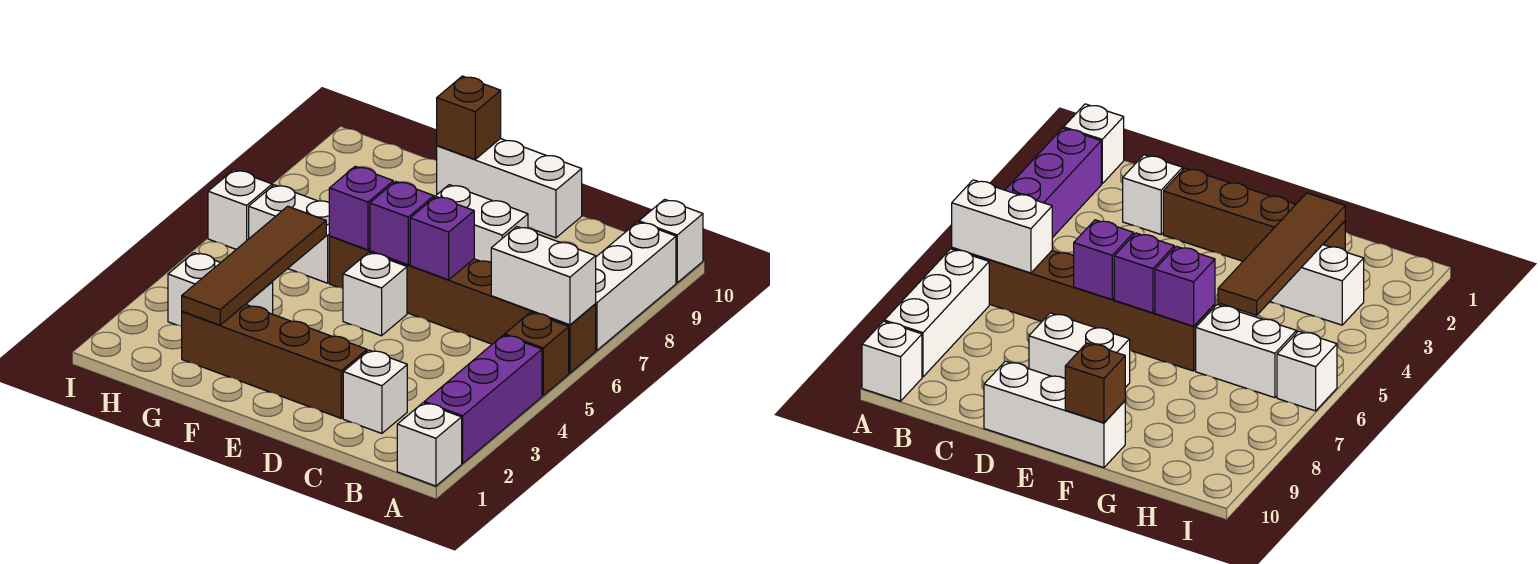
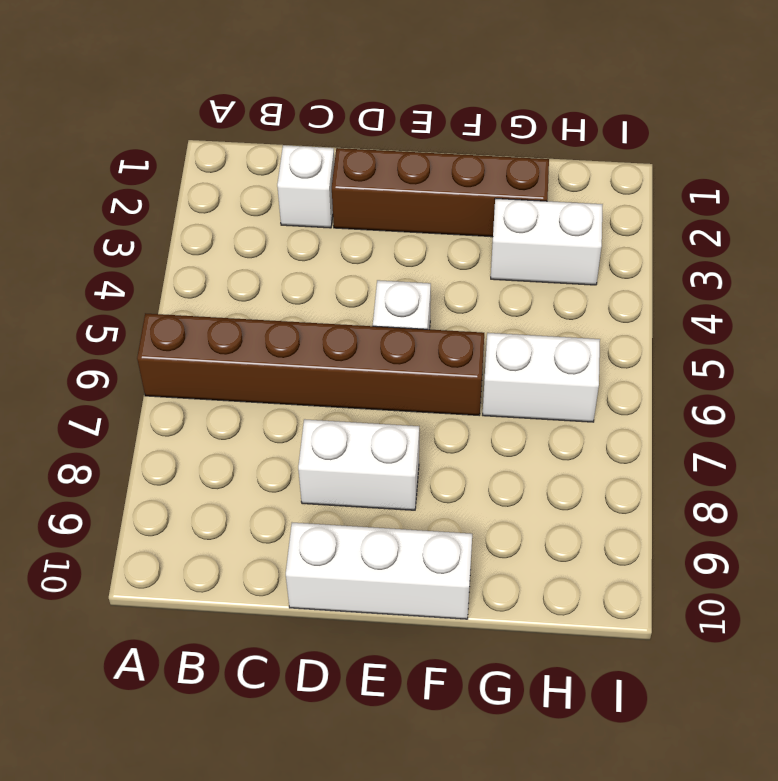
none -> white brick A1 level 1
none -> purple brick A2:A4 level 1
none -> brown brick A5 level 1

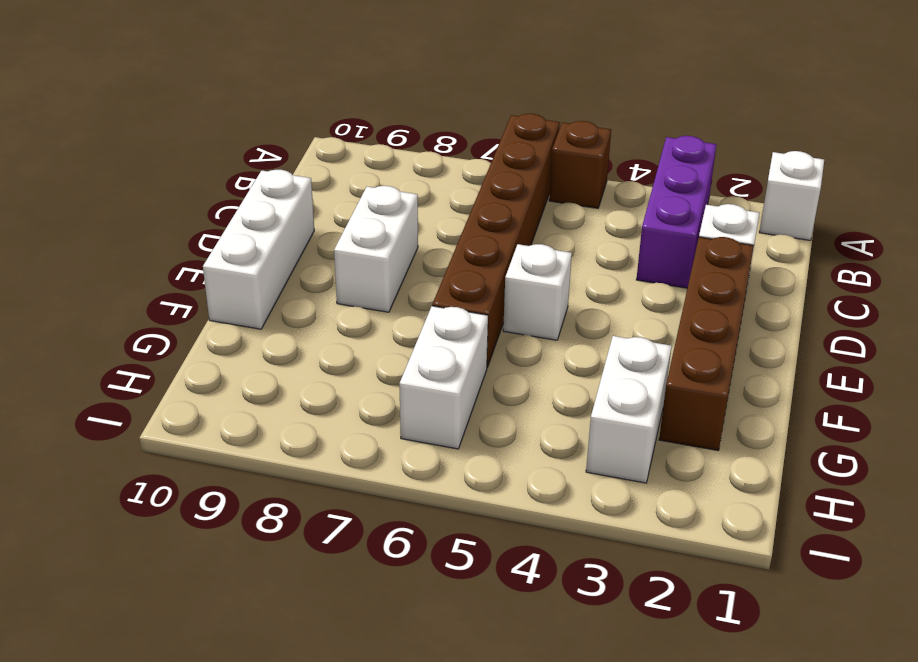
purple brick A3:C3 level 1 -> purple brick A2:A4 level 1
none -> white brick A7:A9 level 1
none -> white brick A10 level 1
none -> white brick I6 level 1

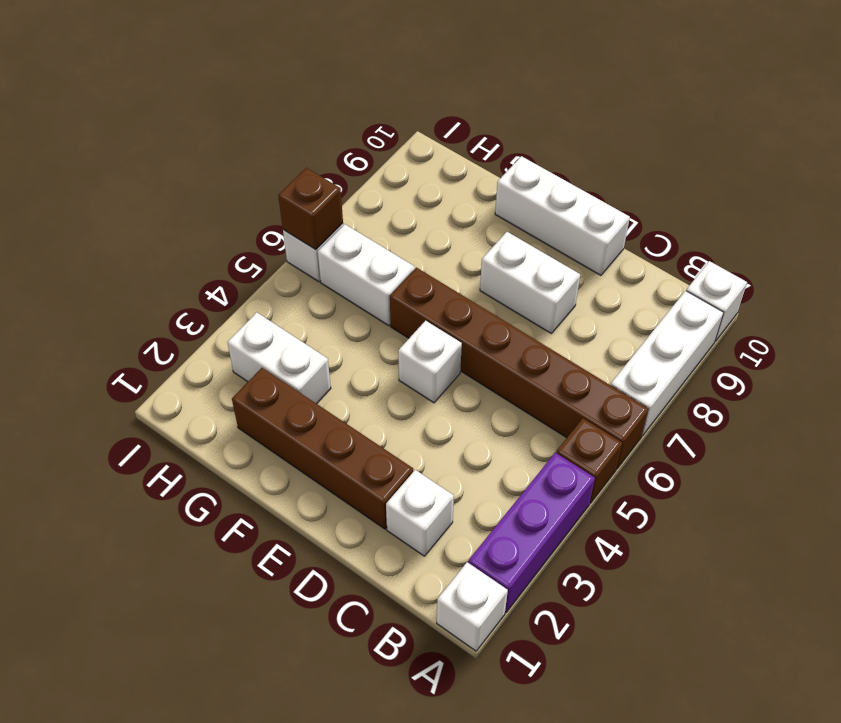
brown brick I6 level 2 -> brown brick F10 level 2
none -> white brick A6:B6 level 2
none -> purple brick D6 level 2
none -> purple brick E6 level 2

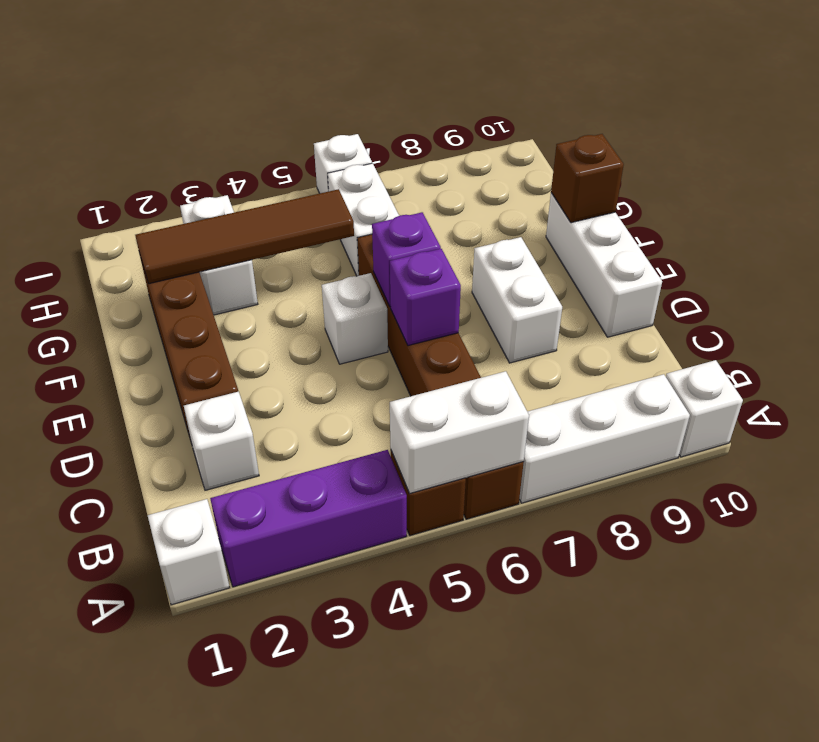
white brick A5:A6 level 2 -> white brick A6:B6 level 2
none -> purple brick F6 level 2

